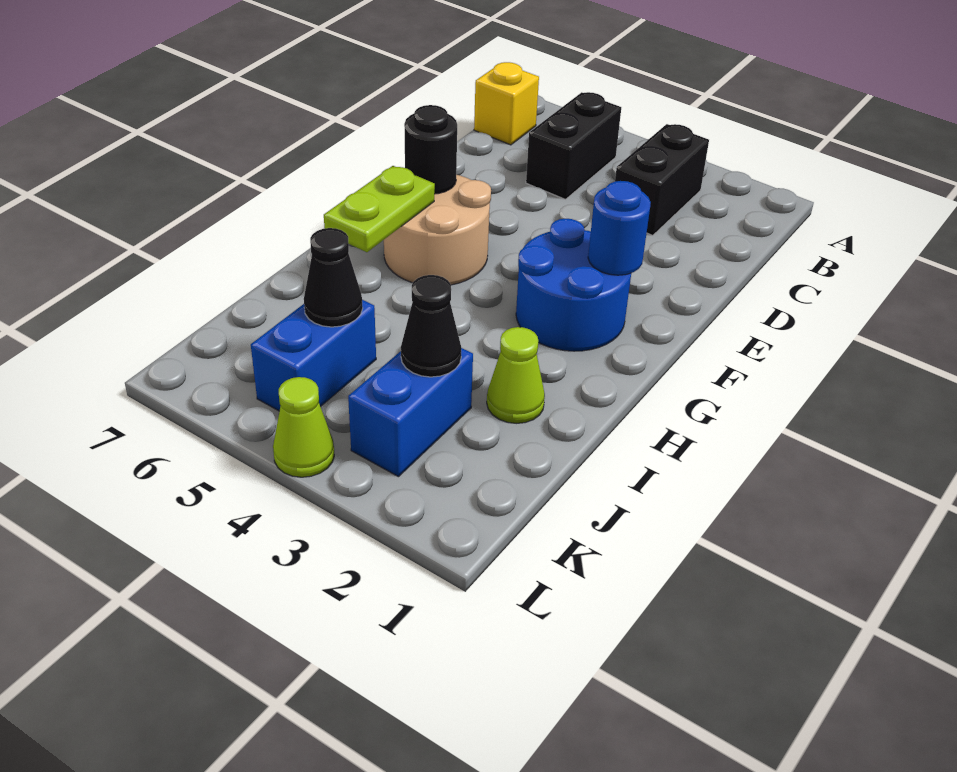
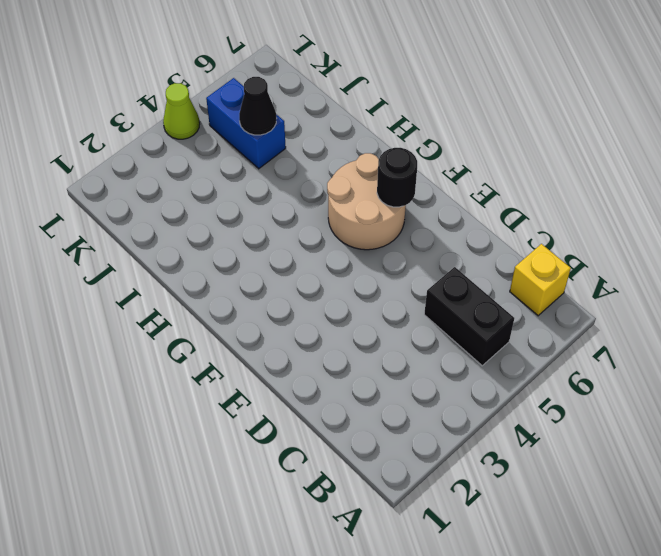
none -> black brick B3:C3 level 1
none -> blue round brick F2:G3 level 1
none -> lime cone I2 level 1

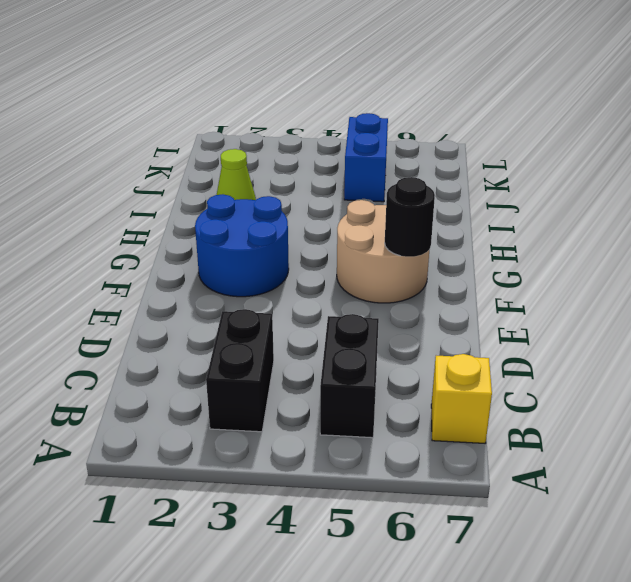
none -> blue brick J3:K3 level 1
none -> lime cone L4 level 1
none -> blue round brick F2 level 2

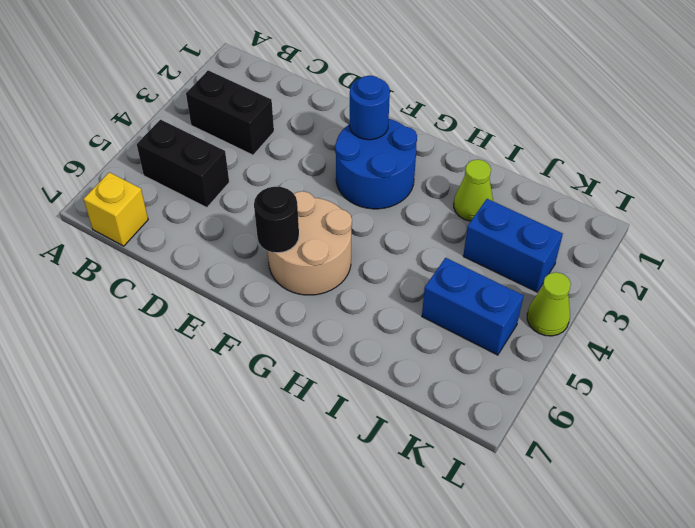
none -> lime plate G6:H6 level 2
none -> black cone J3 level 2
none -> black cone J5 level 2

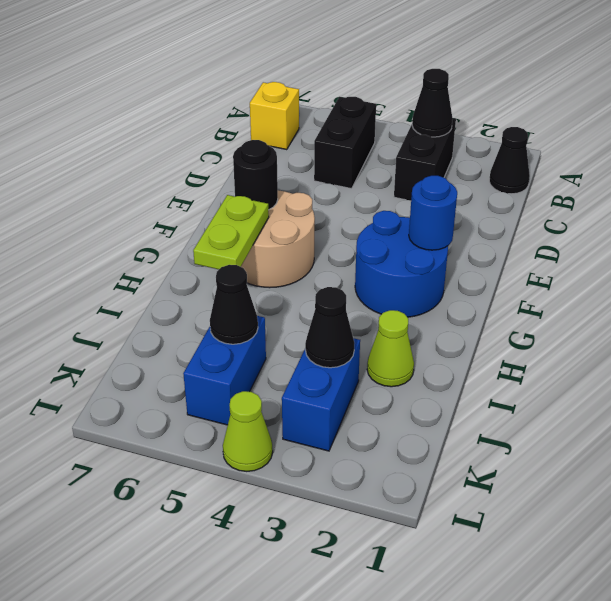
black cone B1 level 1 -> none
black cone B3 level 2 -> none

